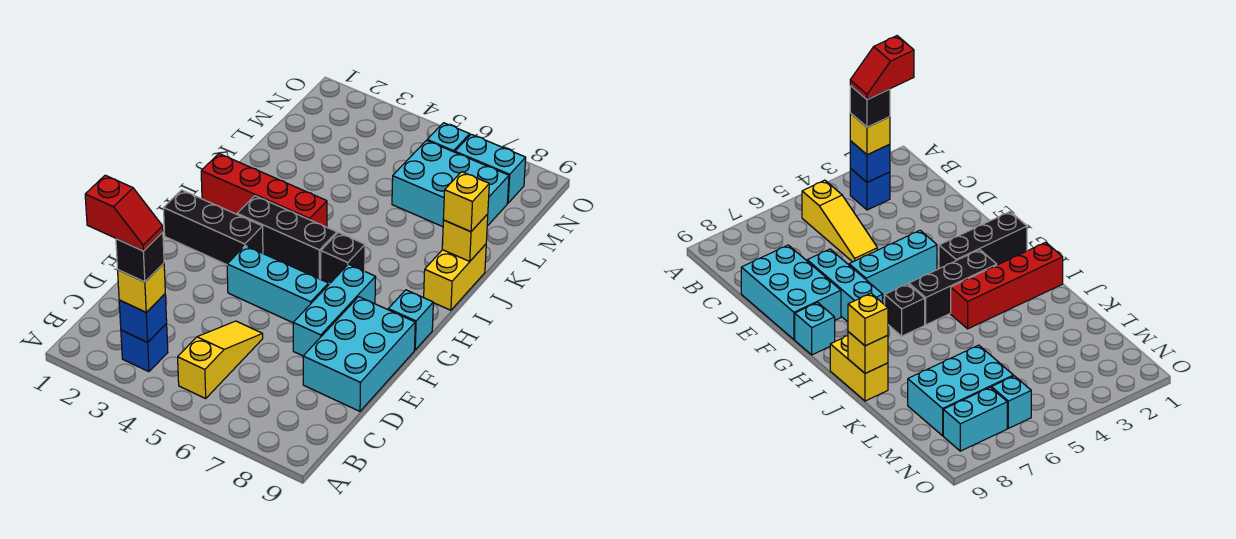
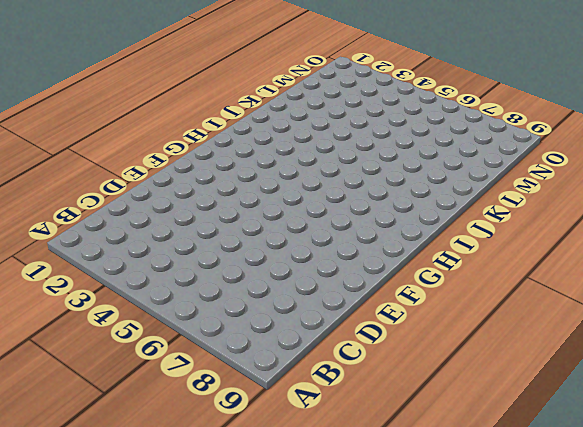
none -> blue brick B3 level 1
none -> yellow slope B5:D5 level 1 top B
none -> cyan brick D8:F9 level 1

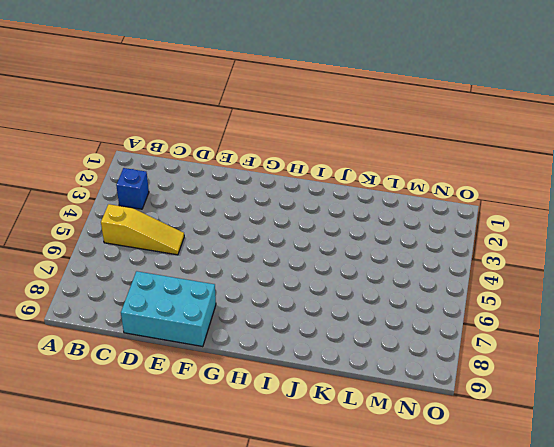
none -> cyan brick E7:G7 level 1
none -> cyan brick F4:F6 level 1
none -> black brick G1:G3 level 1

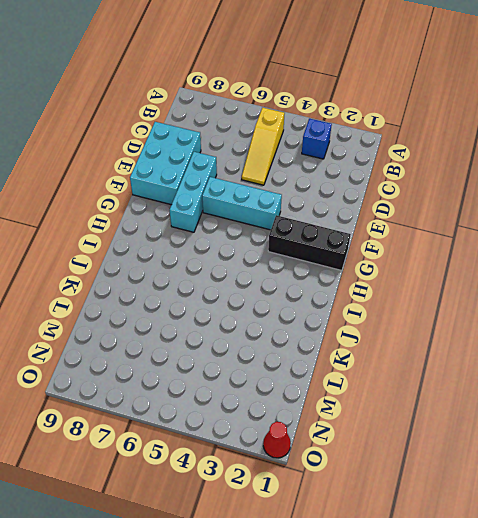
red cone O1 level 1 -> none
none -> cyan brick G9 level 1
none -> black brick H3:H5 level 1
none -> black brick H6 level 1

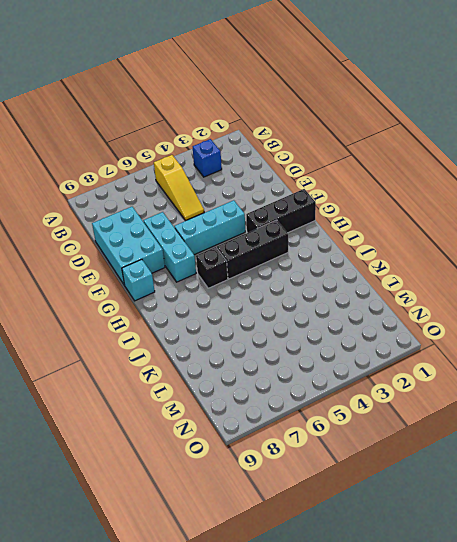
none -> red brick I1:I4 level 1
none -> yellow brick I9:J9 level 1
none -> cyan brick L6:M8 level 1

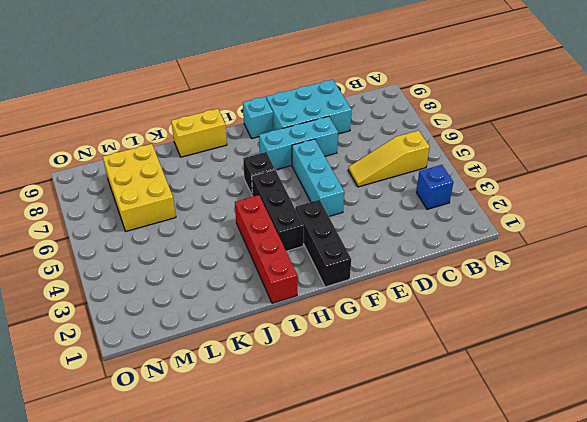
yellow brick L6:M8 level 1 -> cyan brick L6:M8 level 1
none -> cyan brick N6 level 1
none -> cyan brick N7:N8 level 1
none -> blue brick B3 level 2

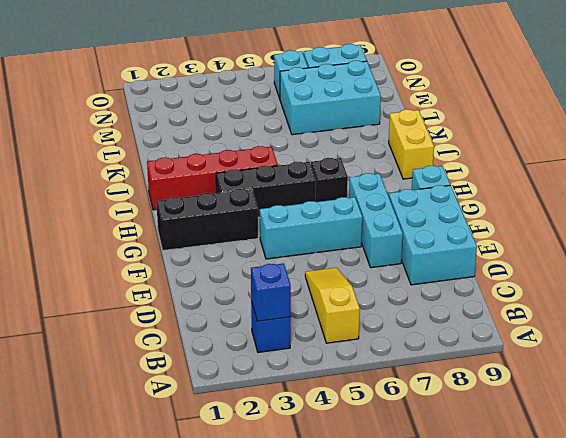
none -> yellow brick J9 level 2
none -> yellow brick B3 level 3
none -> yellow brick J9 level 3

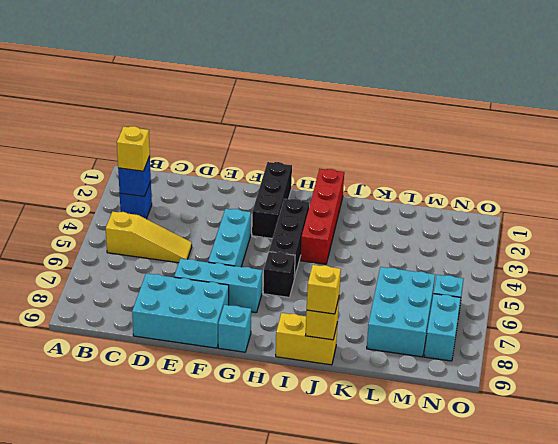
none -> black brick B3 level 4
none -> red slope B2:B3 level 5 top 2

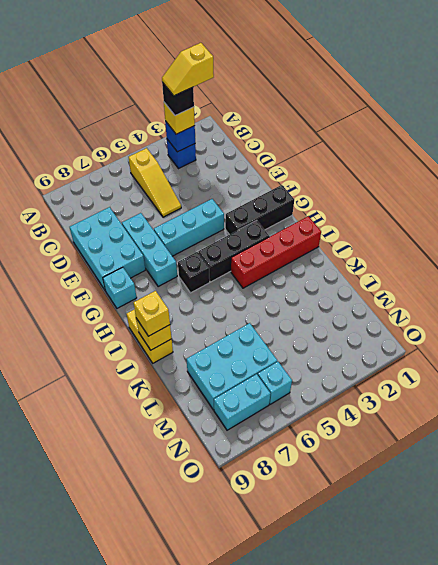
yellow slope B2:B3 level 5 top 2 -> red slope B2:B3 level 5 top 2

